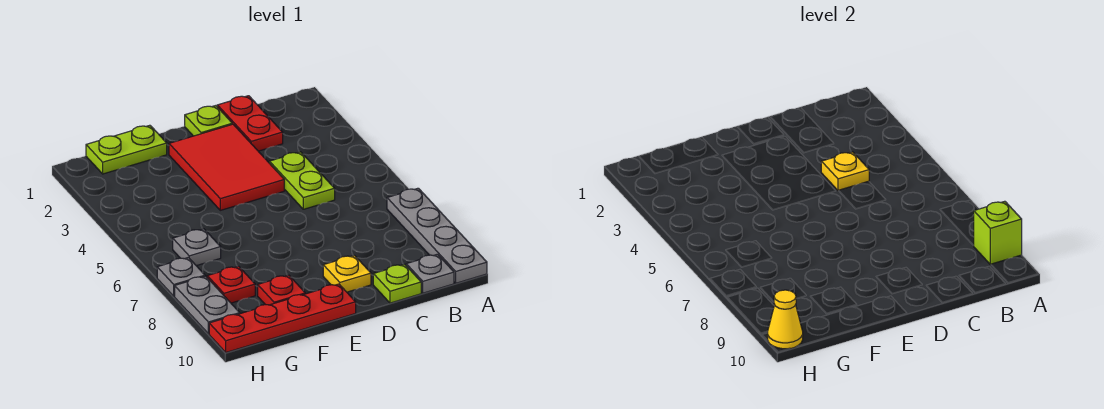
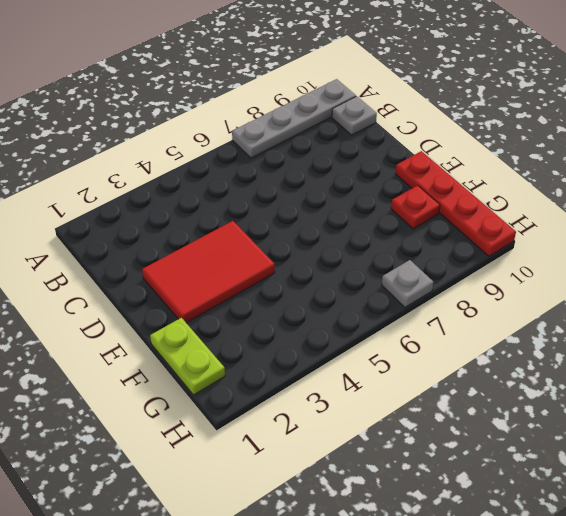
none -> red plate C1:C2 level 1
none -> lime plate C4:C5 level 1
none -> lime plate C10 level 1

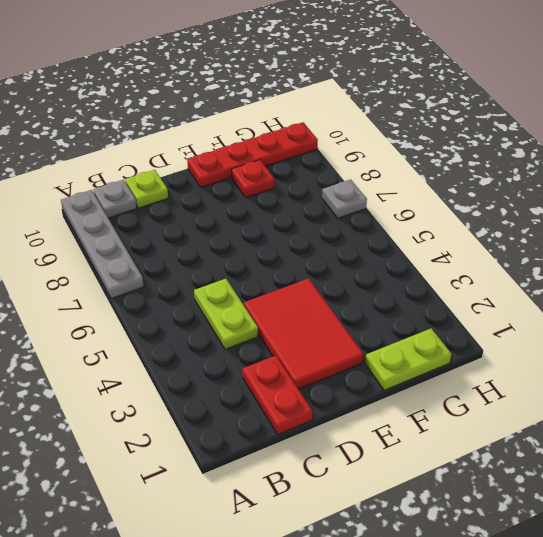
none -> lime plate D1 level 1
none -> yellow plate D9 level 1
none -> grey plate G6 level 1

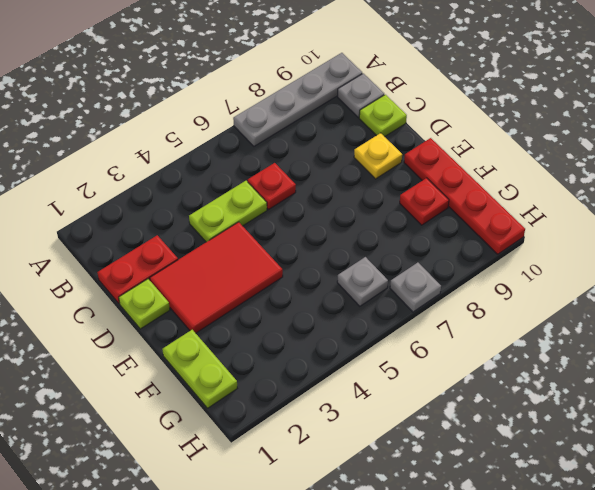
red plate C6 level 1 -> red plate G8 level 1
none -> grey plate H8:H9 level 1
none -> lime brick A9 level 2
none -> yellow plate C4 level 2

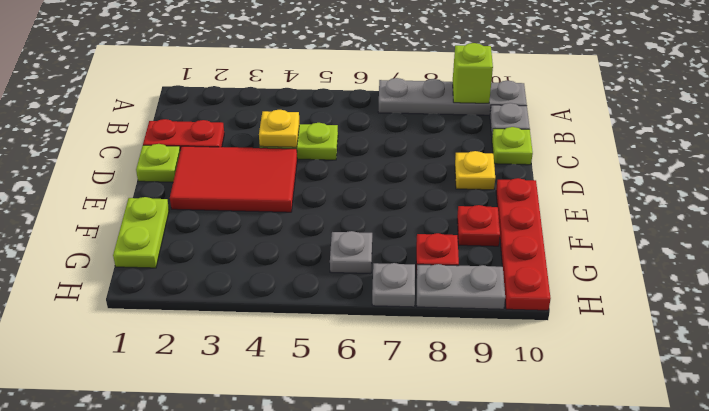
none -> yellow cone H10 level 2

